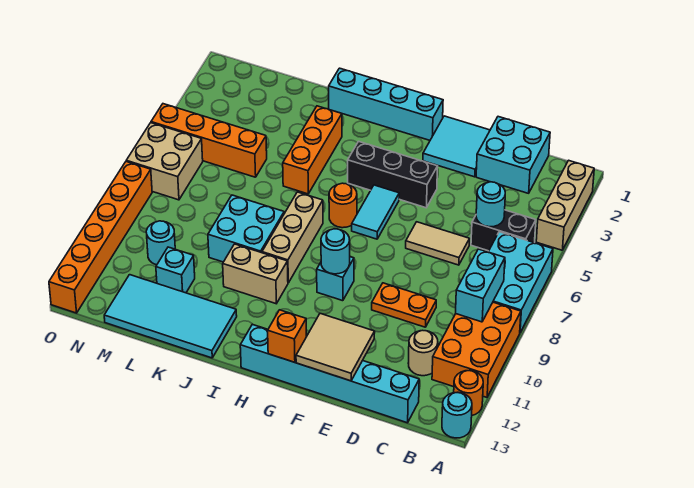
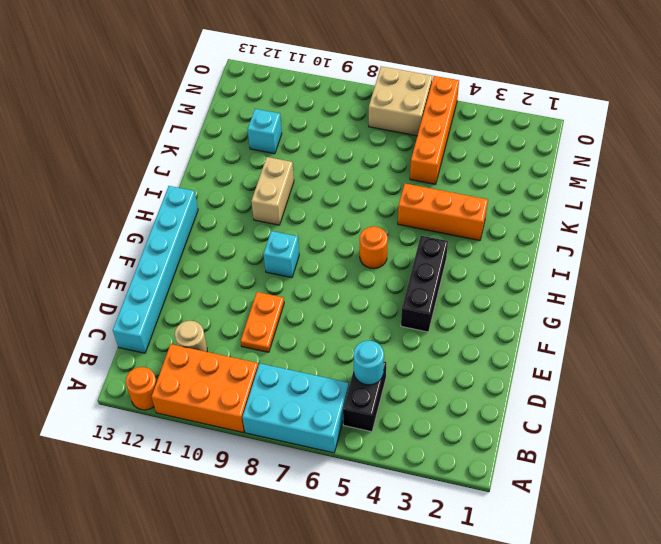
none -> tan brick A2:A4 level 1
none -> cyan round brick A13 level 1
none -> cyan brick C1:D2 level 1
none -> tan tile D6:E6 level 1

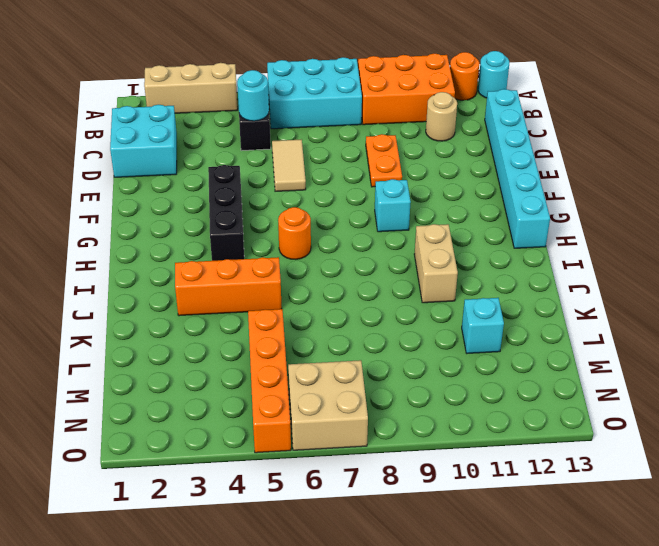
none -> cyan tile E1:F2 level 1
none -> cyan brick G1:J1 level 1
none -> cyan tile G5:G6 level 1
none -> tan brick I7:I9 level 1

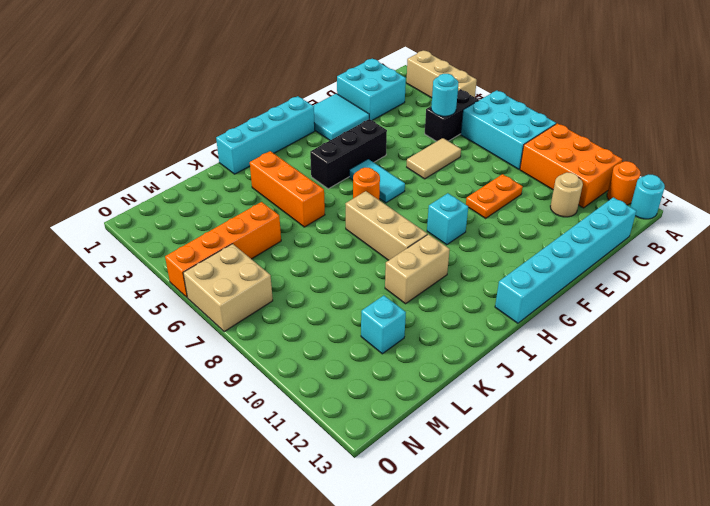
none -> cyan brick J8:K9 level 1
none -> cyan tile J12:M13 level 1
none -> cyan round brick M10 level 1
none -> orange brick O8:O13 level 1

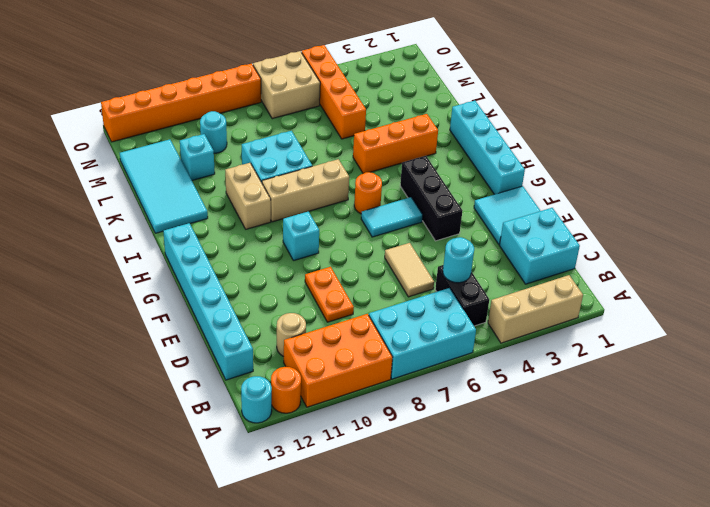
none -> cyan brick B8:B9 level 2
none -> tan tile E12:F13 level 2
none -> cyan round brick G9 level 2
none -> orange brick G13 level 2

